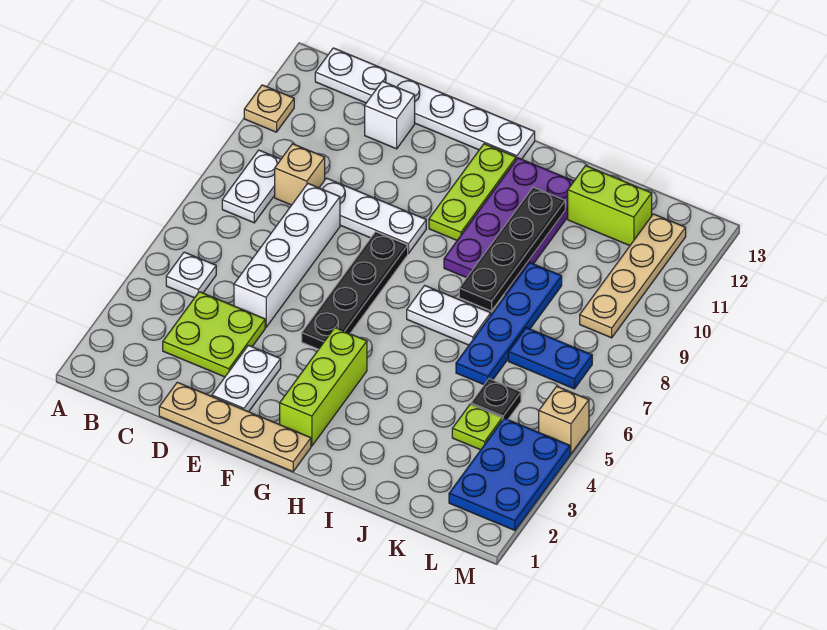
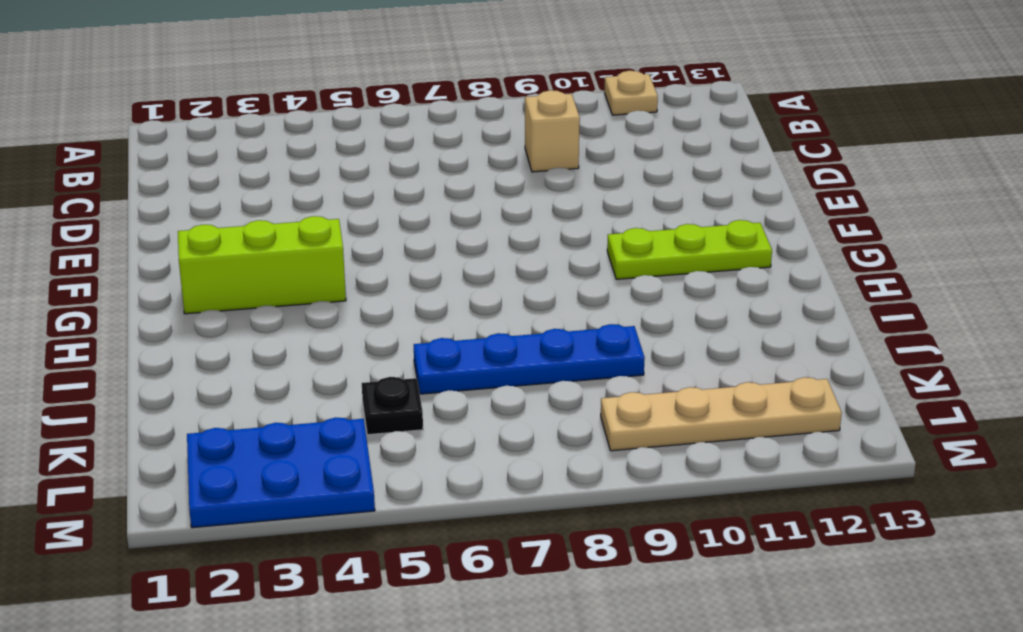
none -> white plate B5 level 1
none -> white plate B8:B9 level 1
none -> white plate B13:G13 level 1

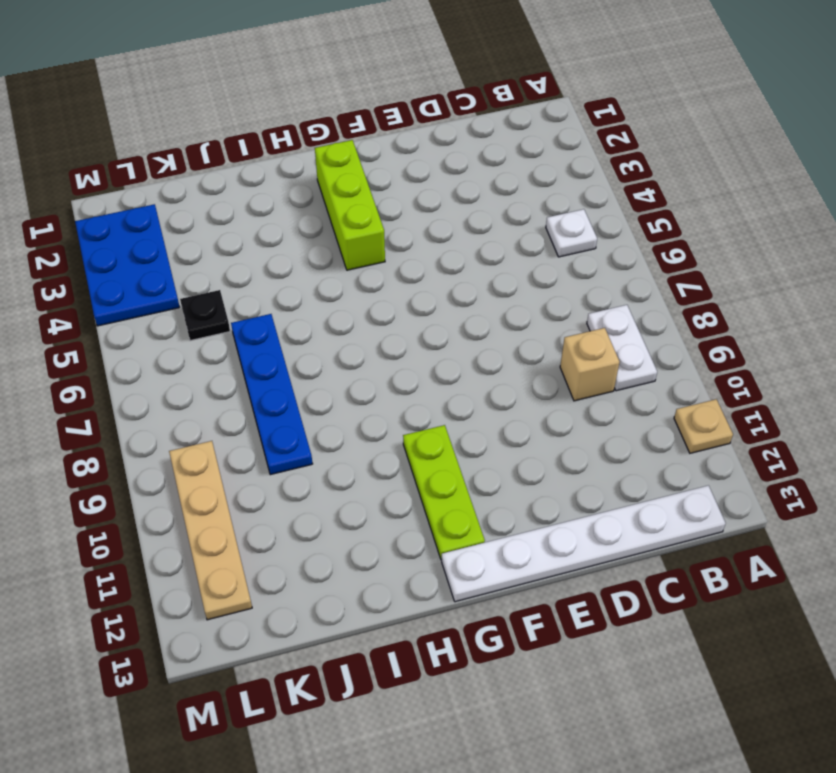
none -> lime plate C3:D4 level 1
none -> tan plate D1:G1 level 1
none -> white brick D5:D8 level 1

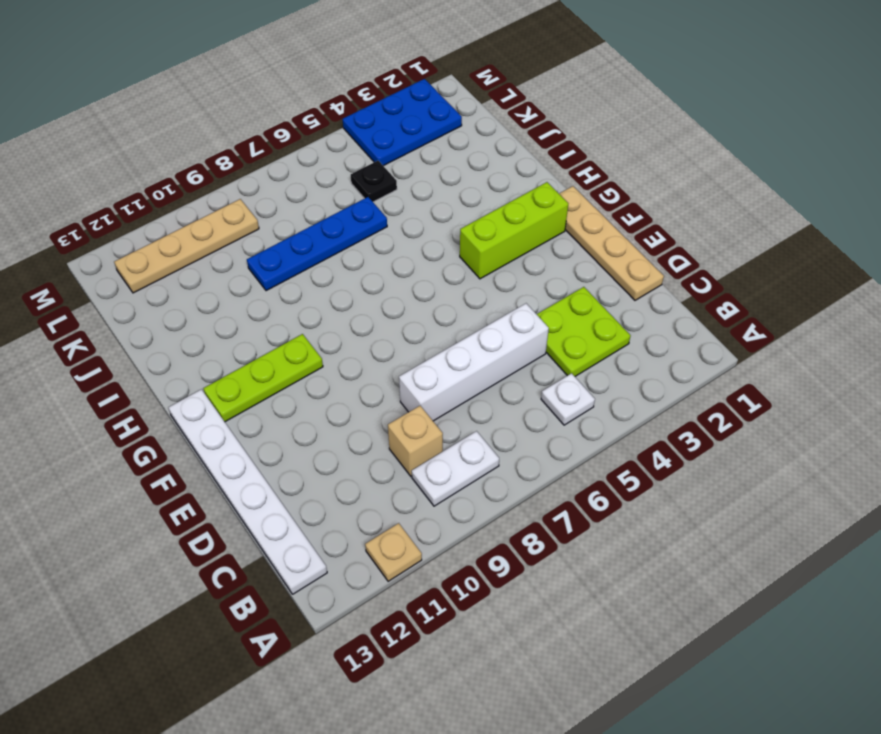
none -> white plate D9:F9 level 1
none -> white brick D12 level 1
none -> white plate E2:E3 level 1

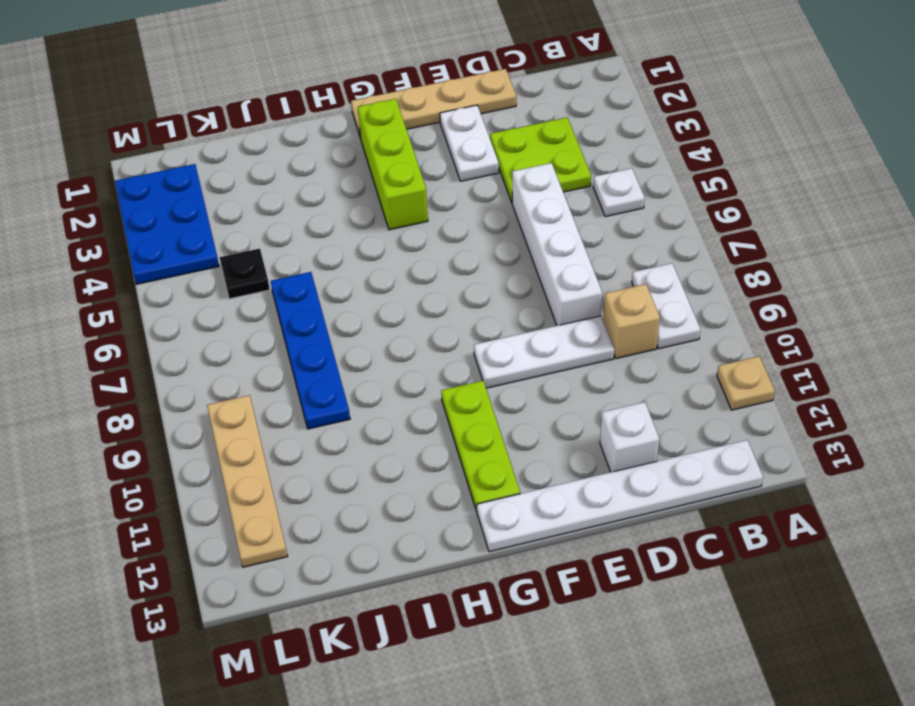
none -> black plate F5:F8 level 1
none -> white plate H7:I7 level 1
none -> purple plate H9:I12 level 1

